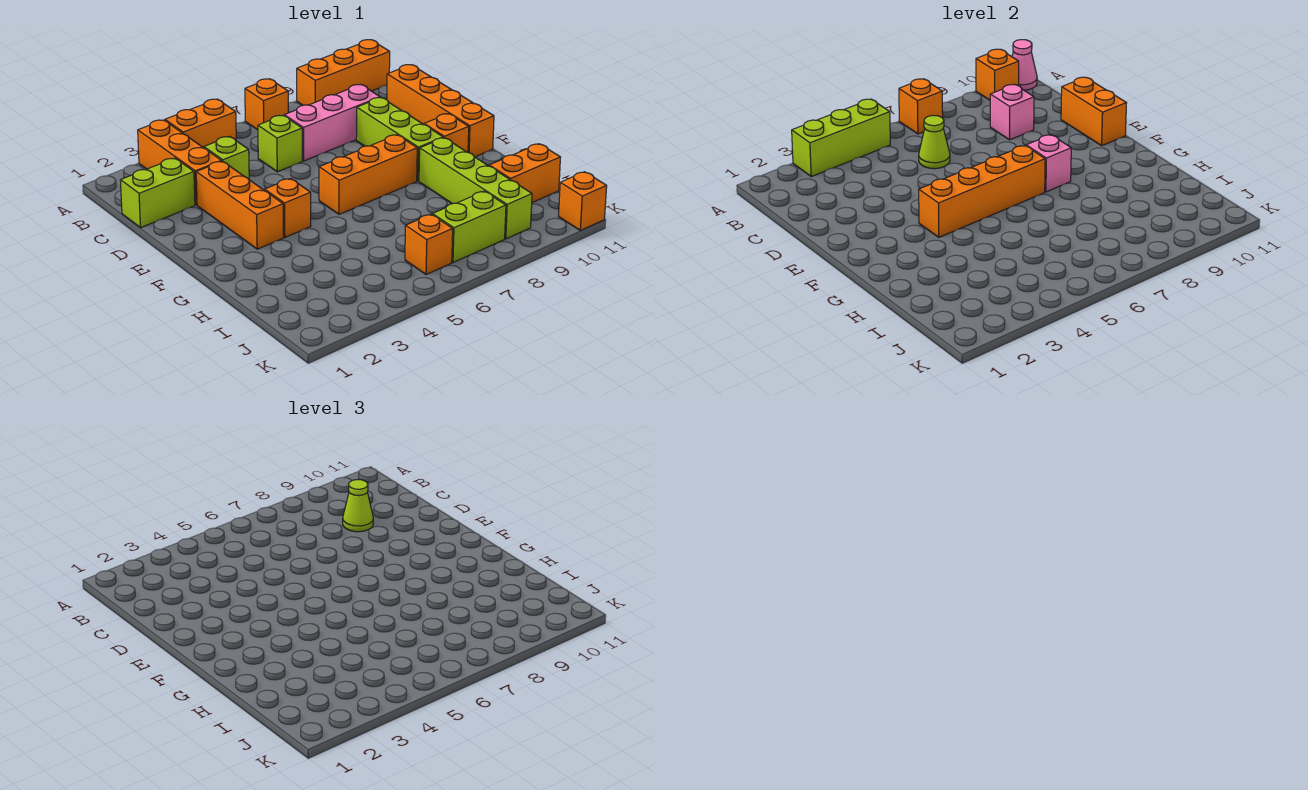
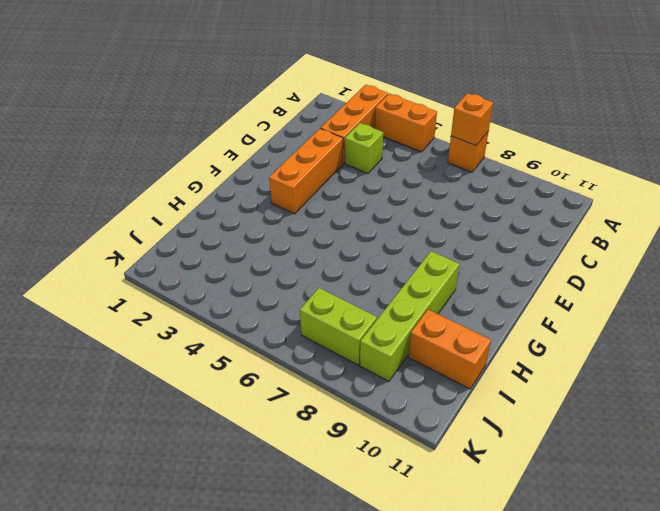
none -> orange brick A9:A11 level 1
none -> lime brick C1:C2 level 1
none -> lime brick C6 level 1

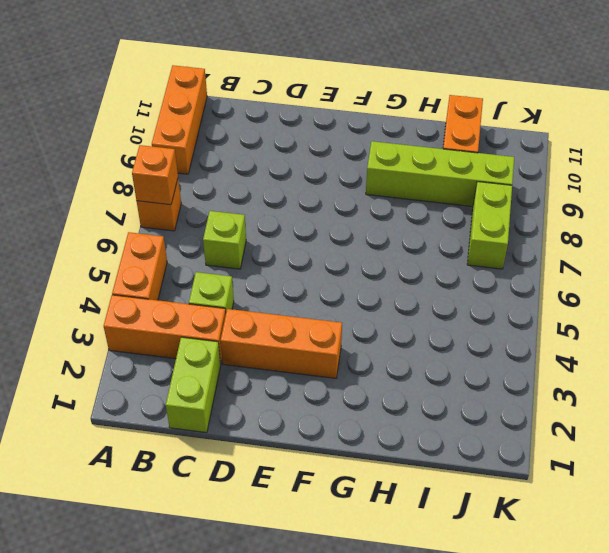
none -> pink brick C7:C9 level 1
none -> orange brick C11:F11 level 1
none -> lime brick D9:F9 level 1

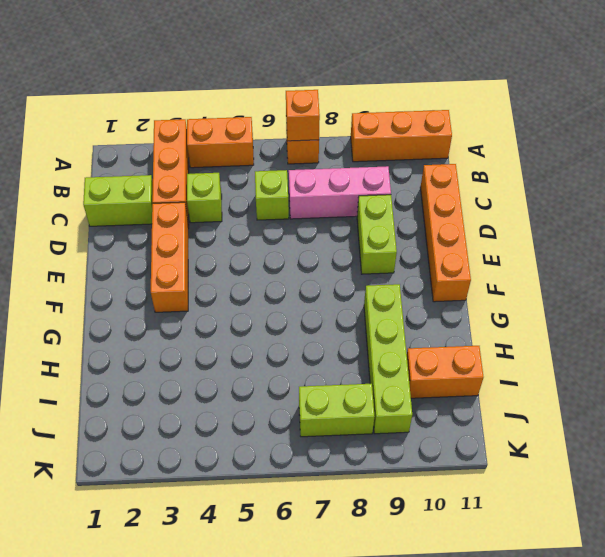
lime brick D9:E9 level 1 -> lime brick D9:F9 level 1
none -> orange brick F4 level 1
none -> orange brick F6:F8 level 1
none -> orange brick F10 level 1

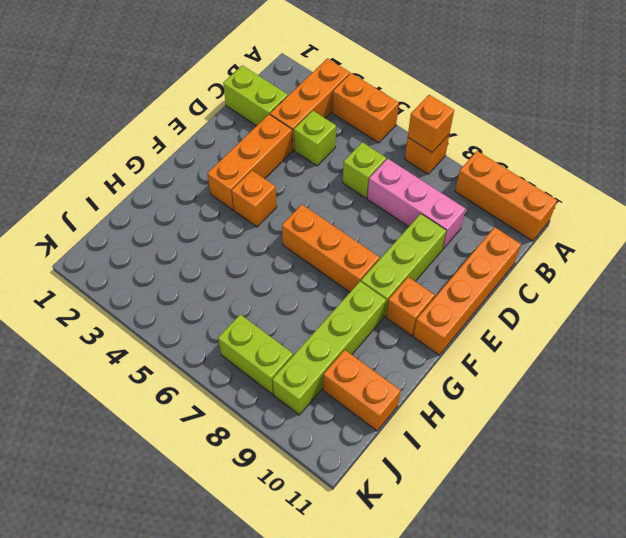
none -> orange brick J6 level 1
none -> orange brick K11 level 1
none -> lime brick A3:A5 level 2

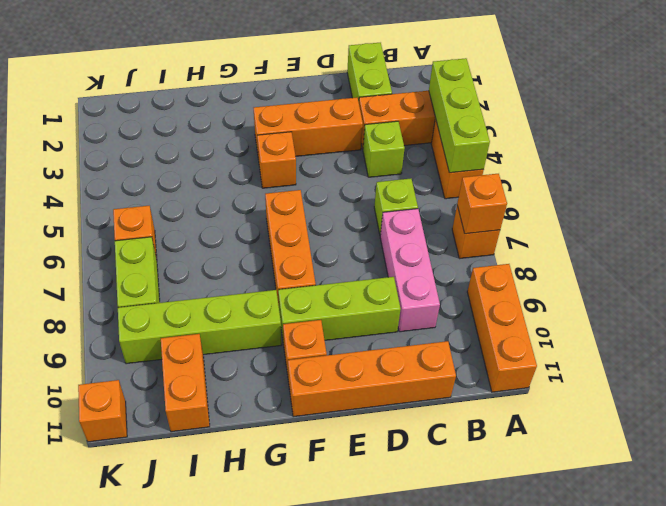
none -> orange brick A10 level 2
none -> pink cone A11 level 2
none -> lime cone C6 level 2

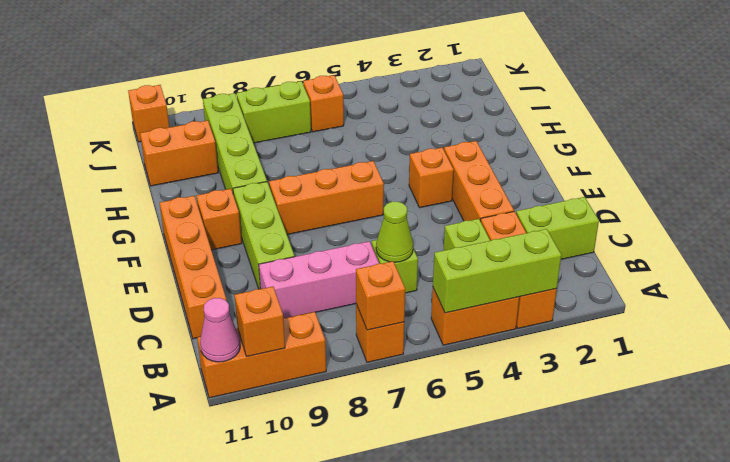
none -> pink brick C9 level 2
none -> orange brick D11:E11 level 2
none -> orange brick F4:F7 level 2

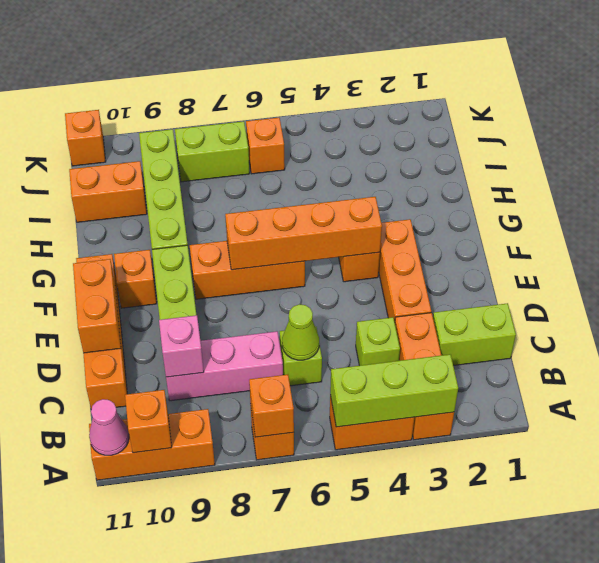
none -> pink brick F8 level 2
none -> lime cone C9 level 3

